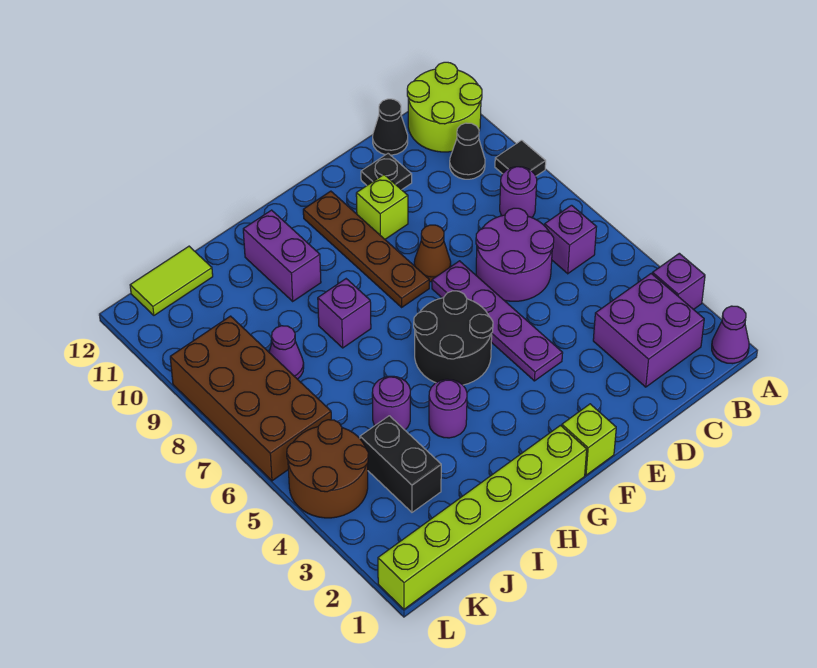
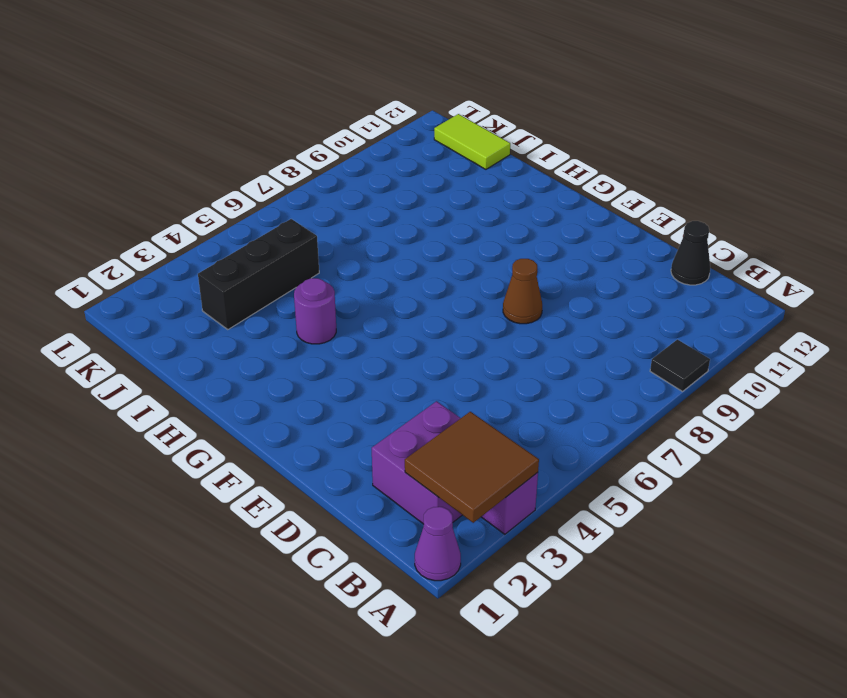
brown tile A2:B3 level 2 -> none
black brick J3:J5 level 1 -> black brick J3:J4 level 1
none -> lime round brick A11:B12 level 1
none -> purple brick B6 level 1
none -> purple round brick B8 level 1

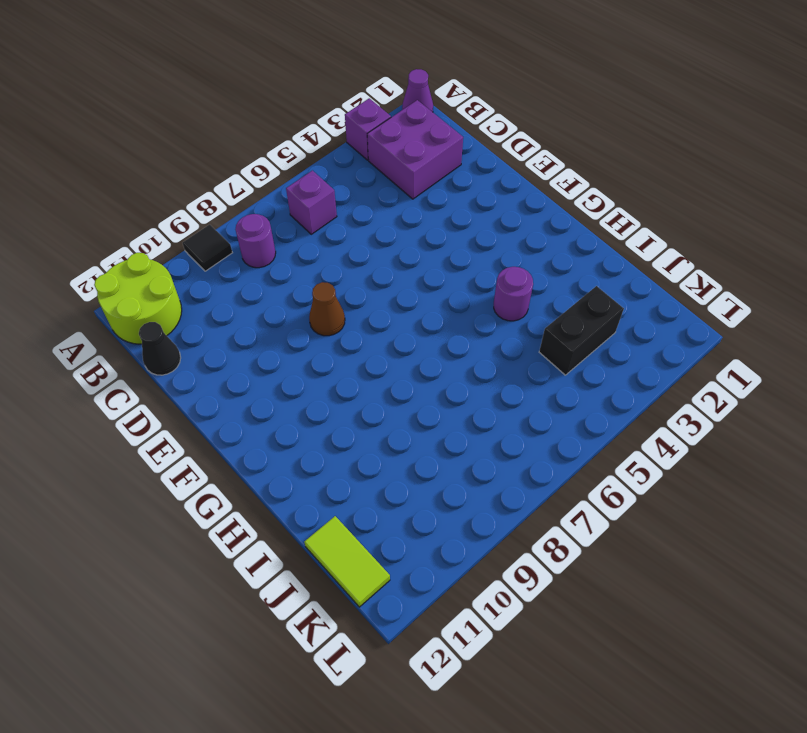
none -> black cone B10 level 1
none -> purple round brick C6:D7 level 1
none -> black plate D11 level 1

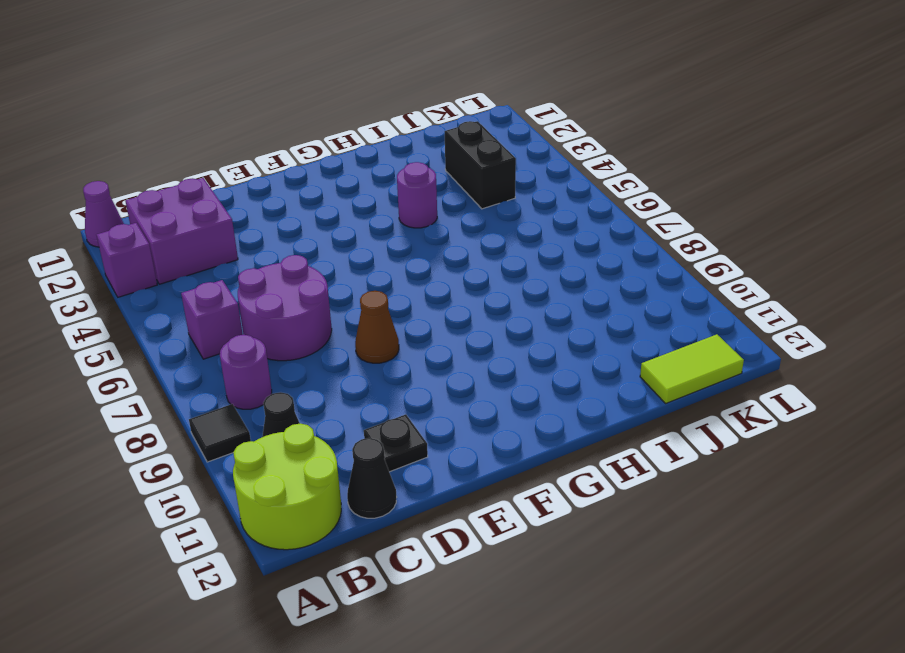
none -> purple plate E4:E7 level 1
none -> lime brick E10 level 1
none -> lime brick F1 level 1

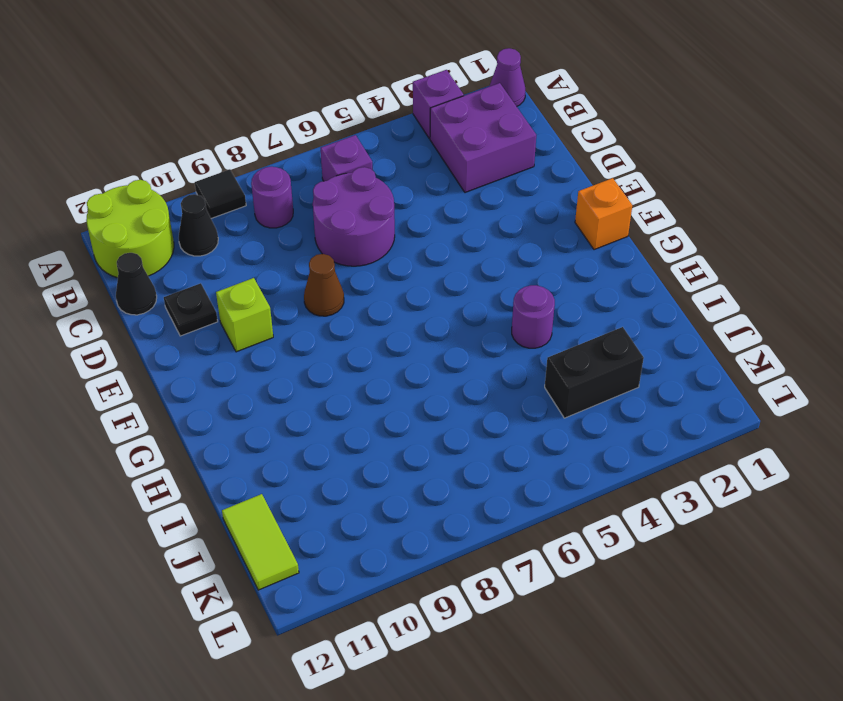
orange brick F1 level 1 -> lime brick F1 level 1
none -> purple plate E4:E7 level 1
none -> black round brick F5:G6 level 1
none -> brown plate F8:F11 level 1

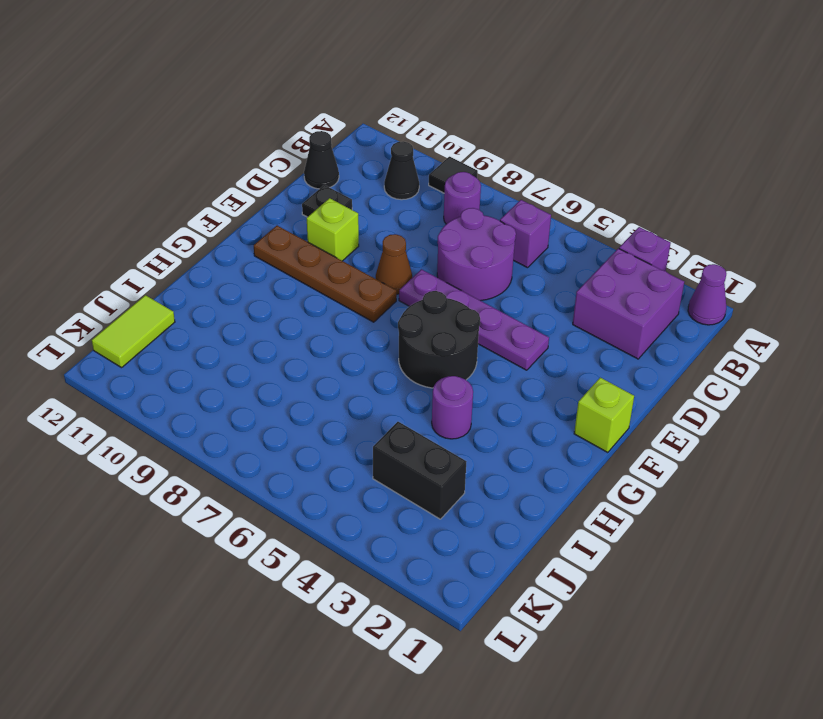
none -> lime round brick A11:B12 level 1
none -> lime brick G1:L1 level 1
none -> purple brick H8 level 1

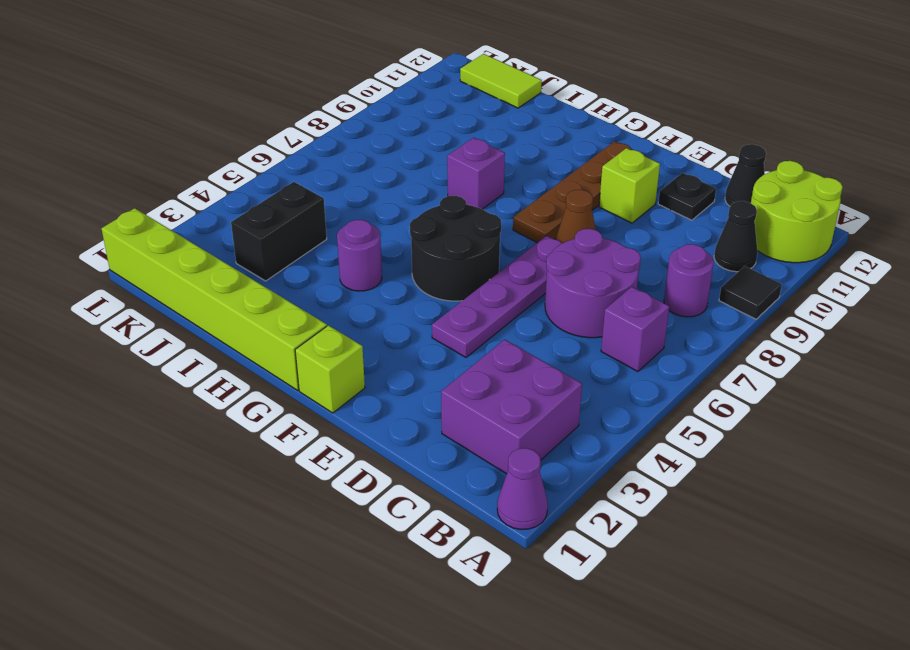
none -> purple brick A3 level 1
none -> purple brick H10:H11 level 1
none -> purple round brick I5 level 1

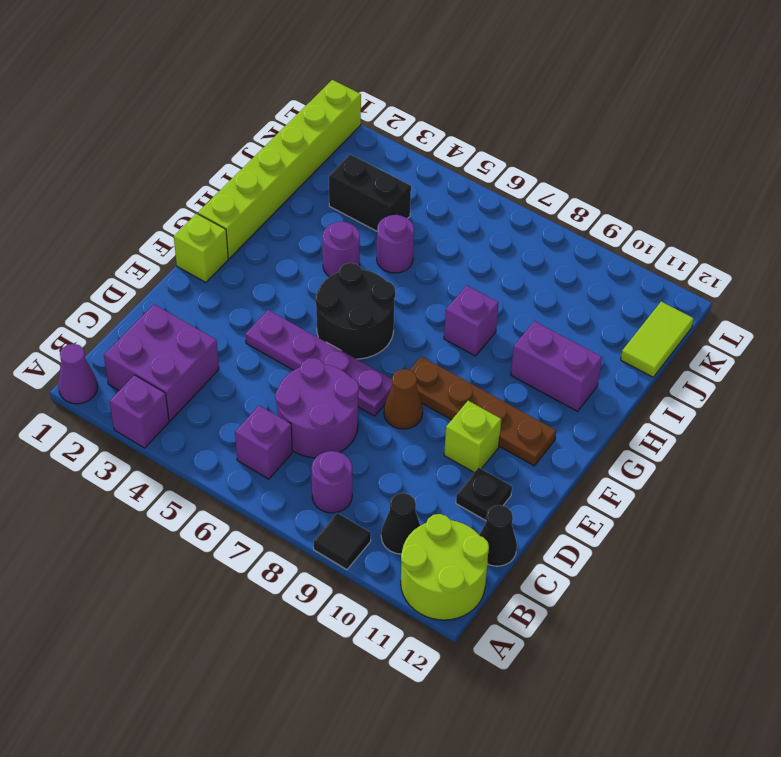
none -> purple cone J8 level 1
none -> brown round brick K4:L5 level 1
none -> brown brick K6:L9 level 1

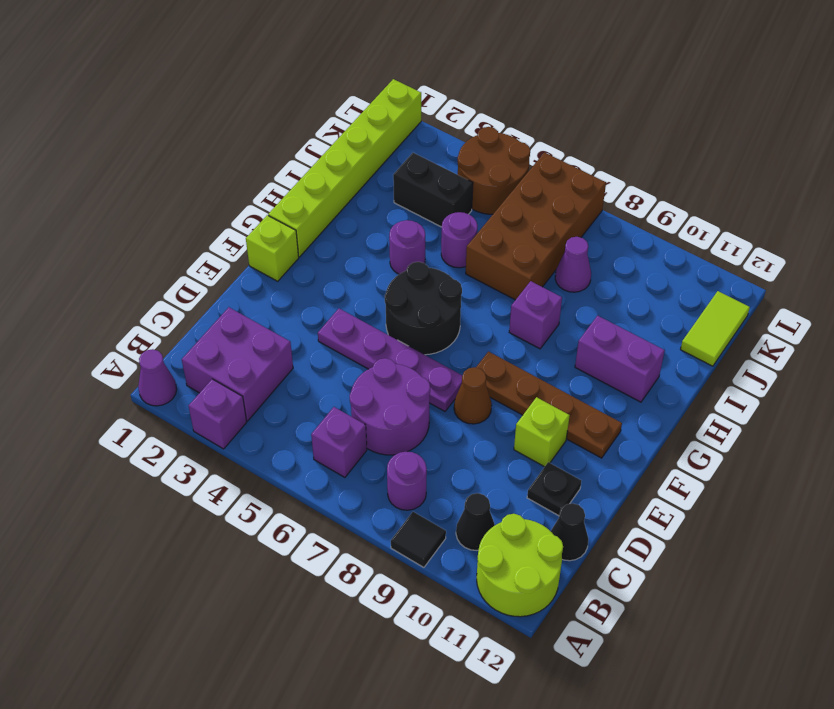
brown brick I6:L7 level 1 -> brown brick K6:L9 level 1

